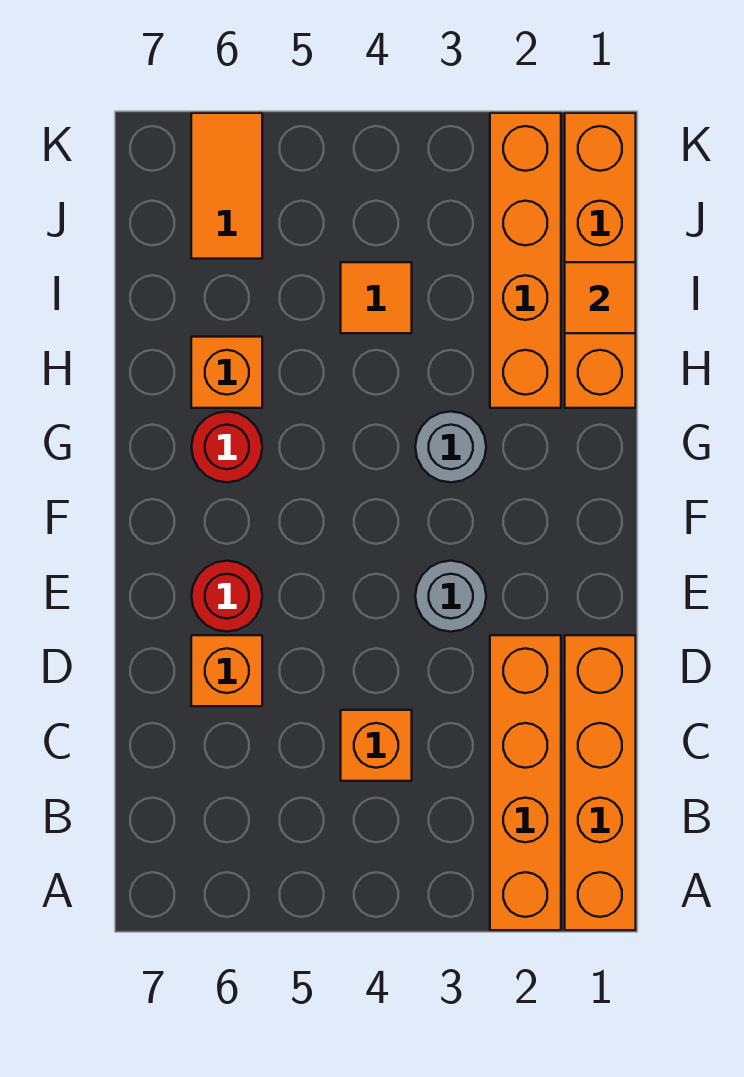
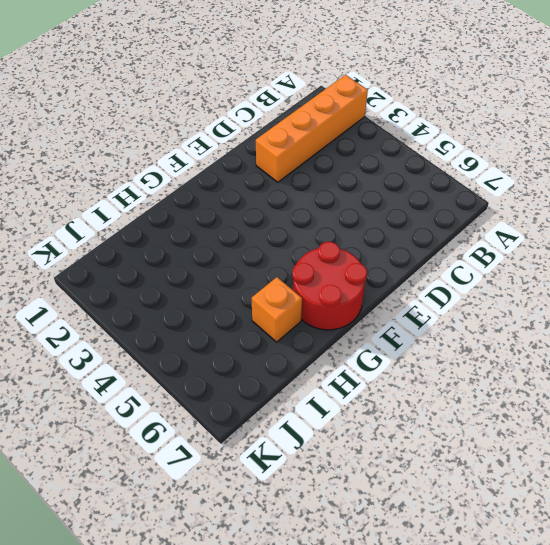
red round brick F6:G7 level 1 -> red round brick G6 level 1
none -> orange brick A1:D1 level 1
none -> orange brick C4 level 1
none -> orange brick D6 level 1

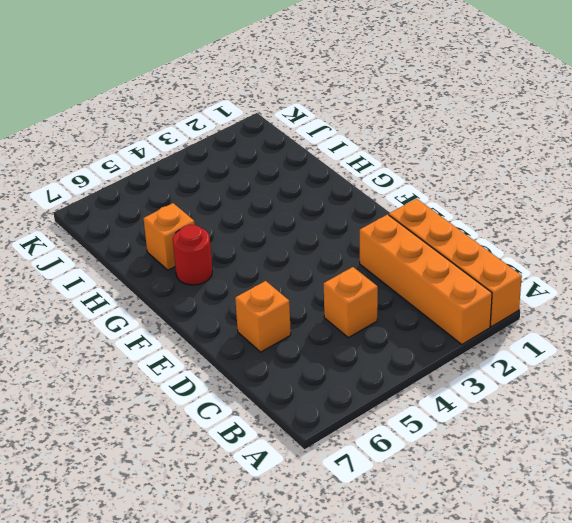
none -> grey round brick E3 level 1
none -> red round brick E6 level 1
none -> grey round brick G3 level 1

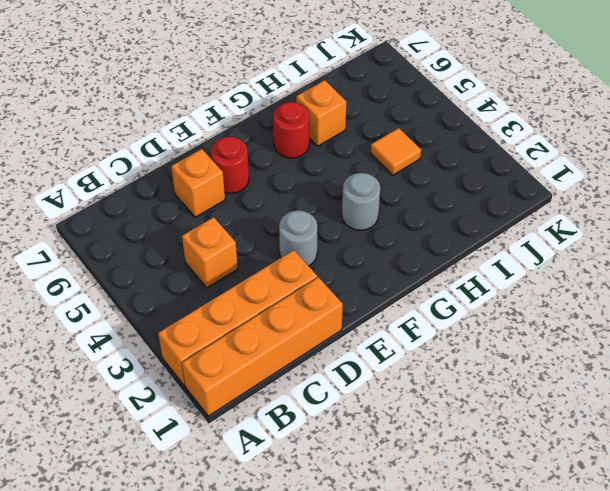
none -> orange brick H1:K1 level 1
none -> orange brick H2:K2 level 1
none -> orange tile J6:K6 level 1

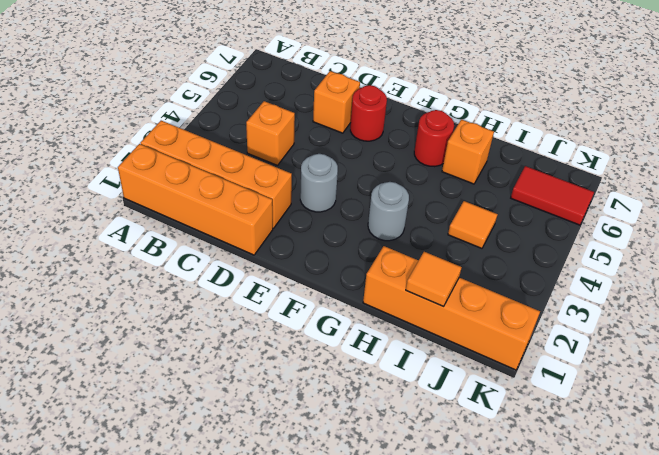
red tile J6:K6 level 1 -> orange tile J6:K6 level 1
none -> orange brick H2:K2 level 1

